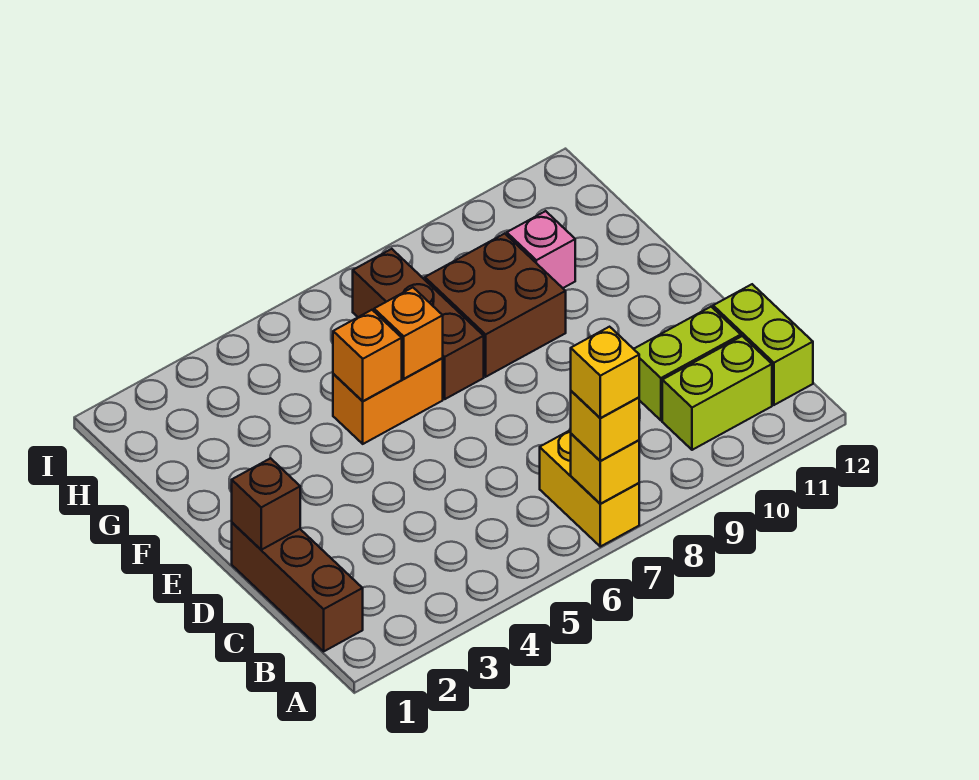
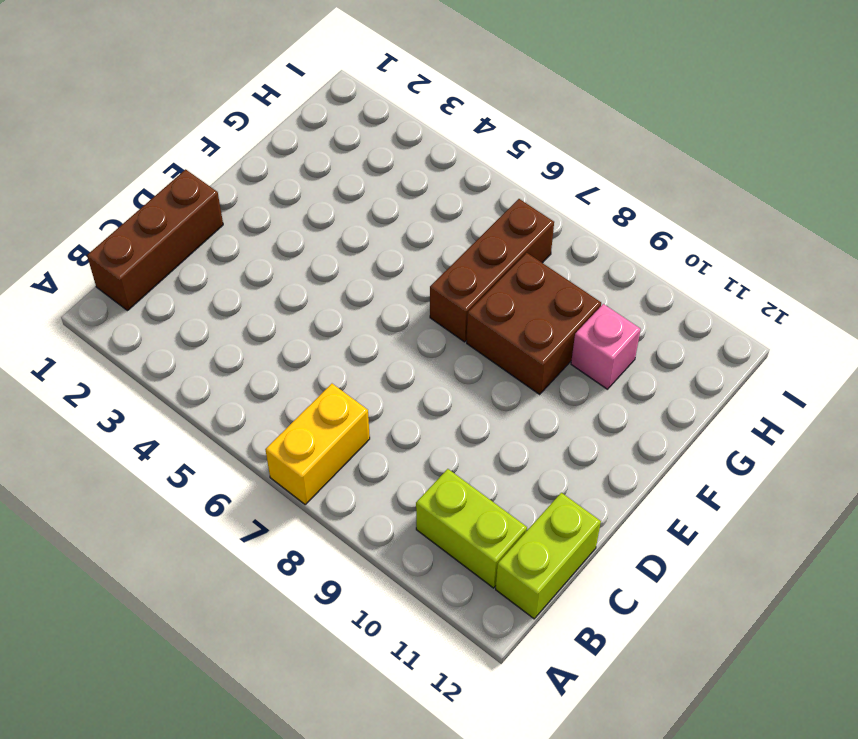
none -> lime brick C10:C11 level 1
none -> orange brick F5:F6 level 1
none -> yellow brick A7 level 2

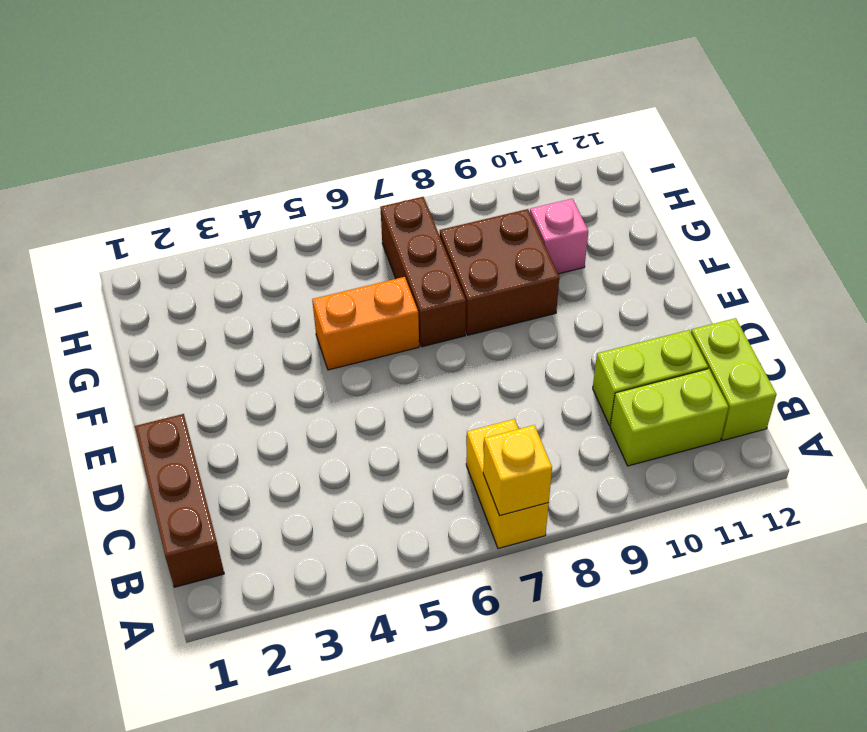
none -> brown brick D1 level 2
none -> orange brick F5 level 2
none -> orange brick F6 level 2

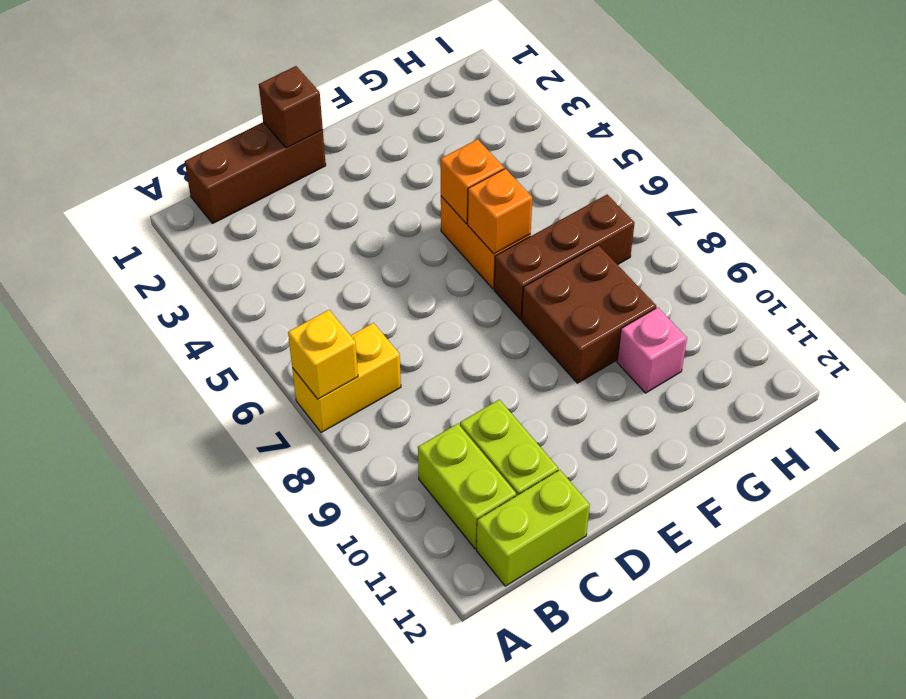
none -> yellow brick A7 level 3
none -> yellow brick A7 level 4

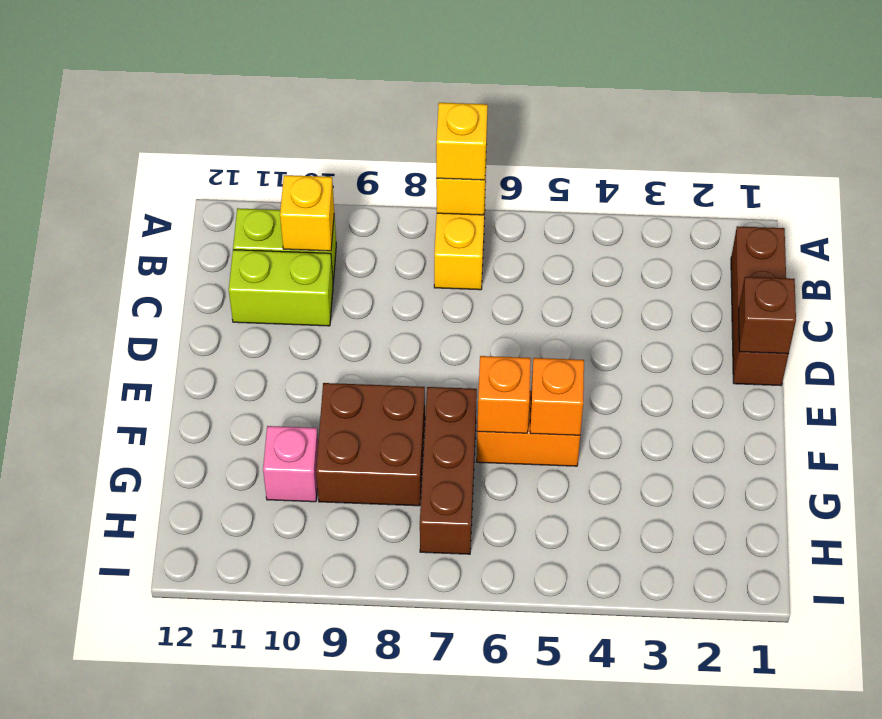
yellow brick B10 level 2 -> yellow brick A7 level 4
none -> lime brick B12:C12 level 1

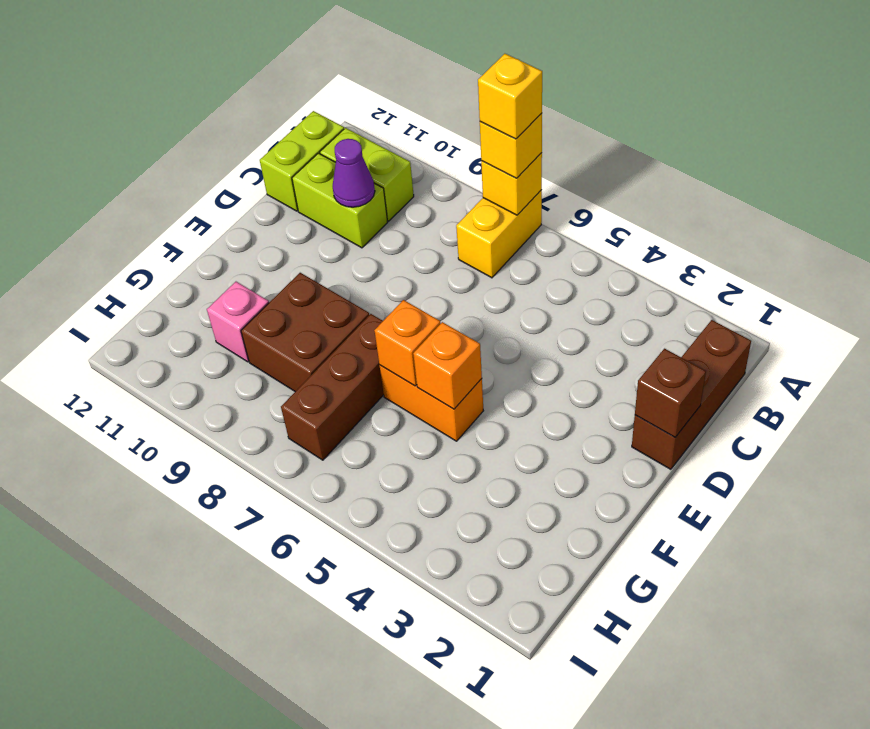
purple cone C10 level 2 -> none

